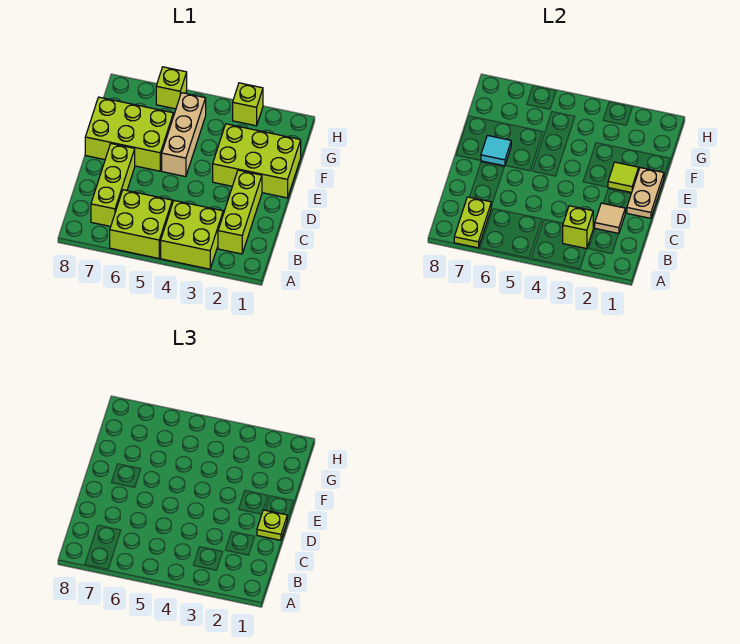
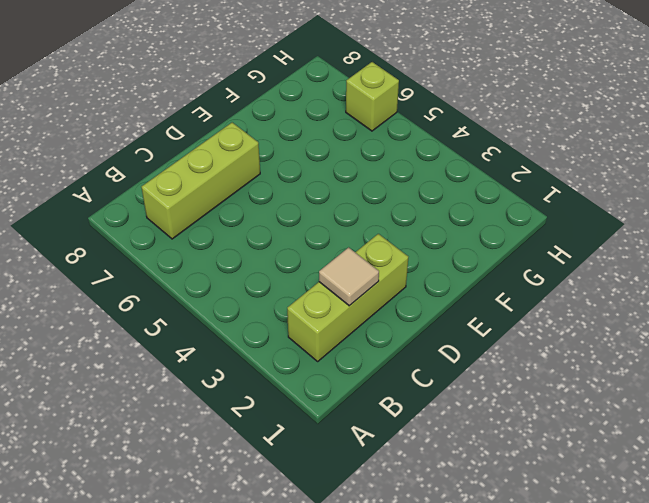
none -> lime brick A3:B4 level 1
none -> lime brick A5:B6 level 1
none -> lime brick E1:F3 level 1

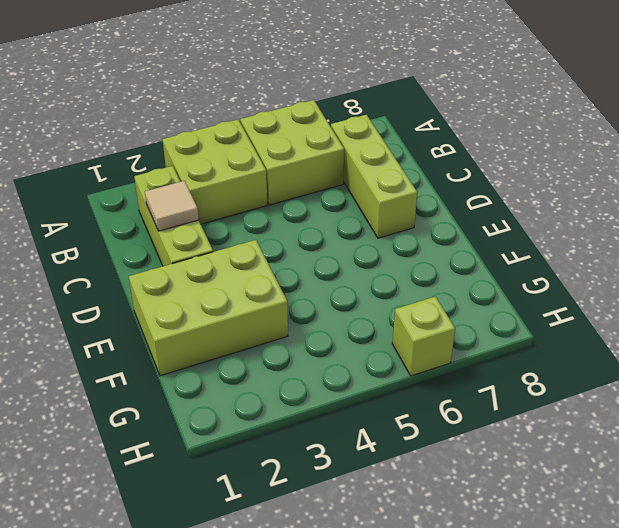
none -> tan brick E5:G5 level 1
none -> lime brick E6:F8 level 1
none -> lime brick H3 level 1

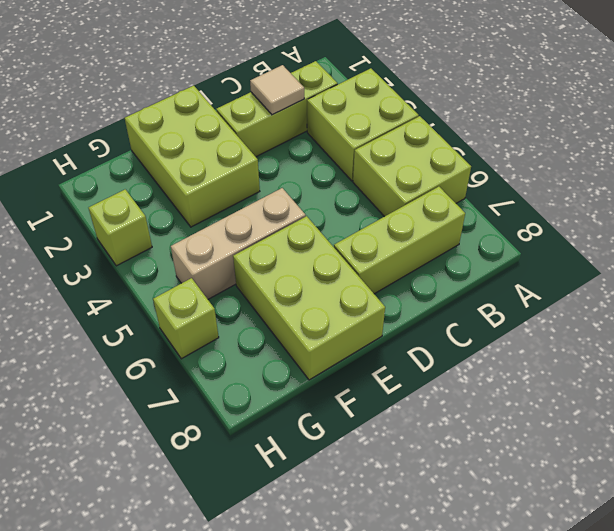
none -> lime plate A7:B7 level 2
none -> lime brick B3 level 2
none -> tan plate D1:E1 level 2

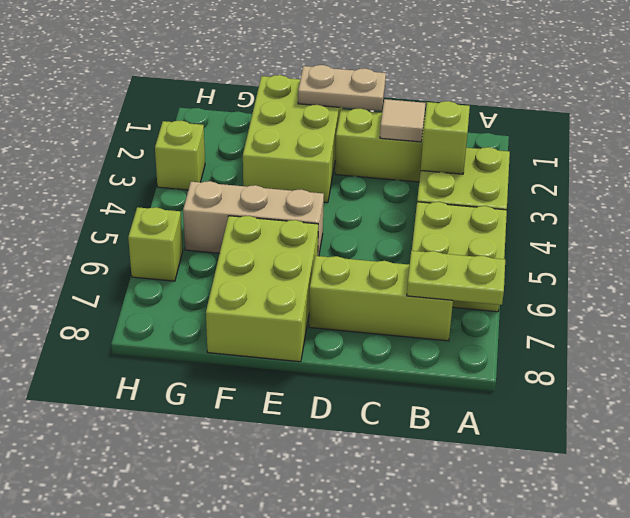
none -> lime tile E2 level 2
none -> cyan tile E7 level 2
none -> lime plate D1 level 3

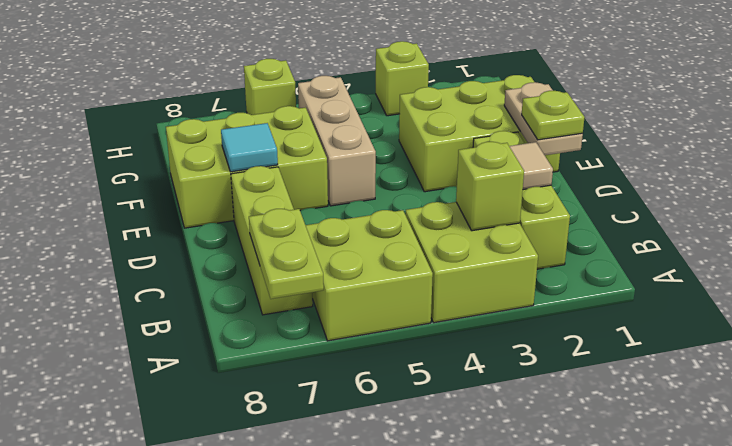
none -> lime tile E2 level 2

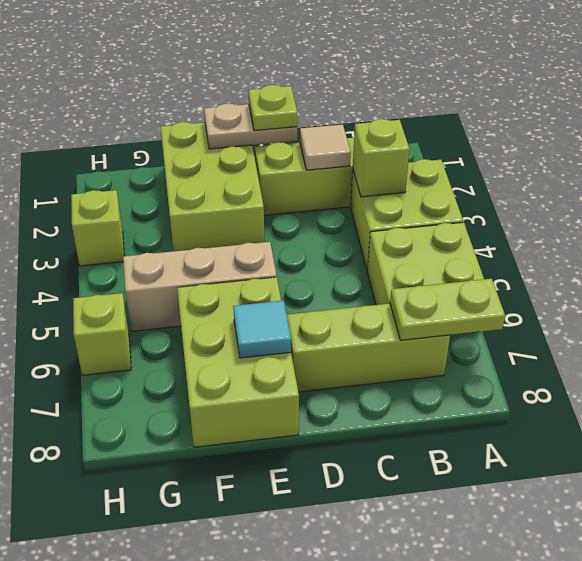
none -> lime tile E2 level 2

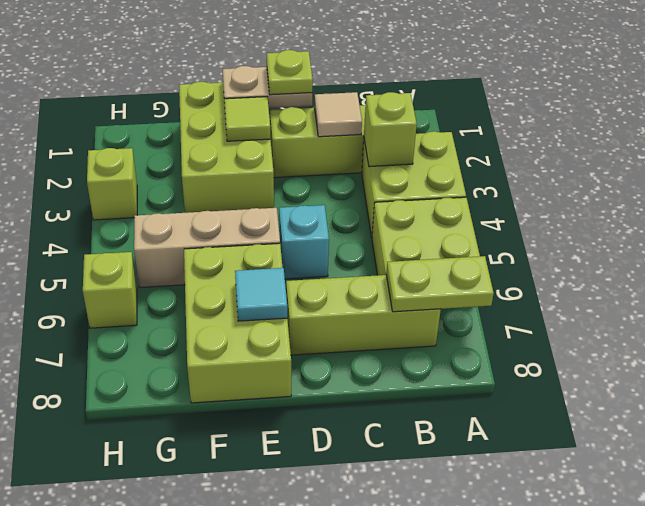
cyan brick D5 level 1 -> none

